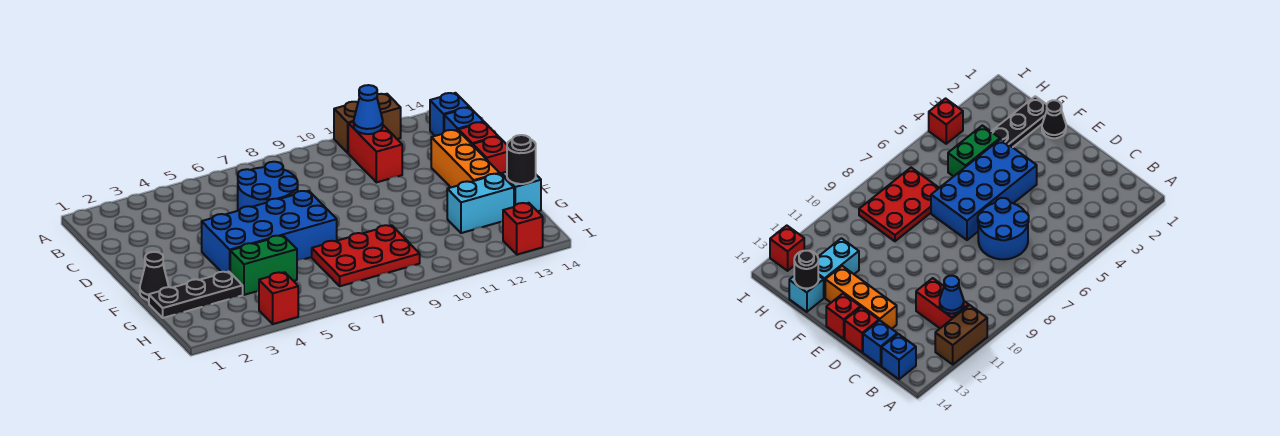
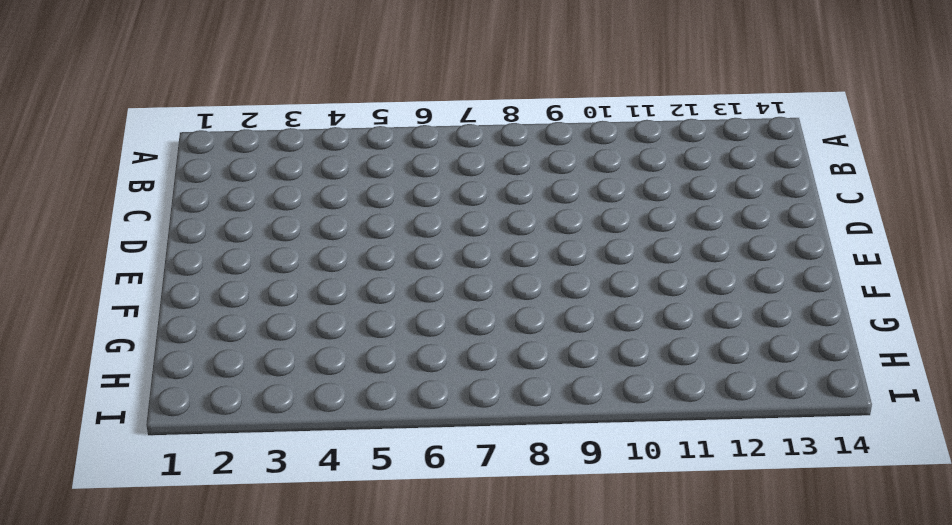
none -> brown brick A11:A12 level 1
none -> red brick B11:C11 level 1
none -> blue brick B14 level 1

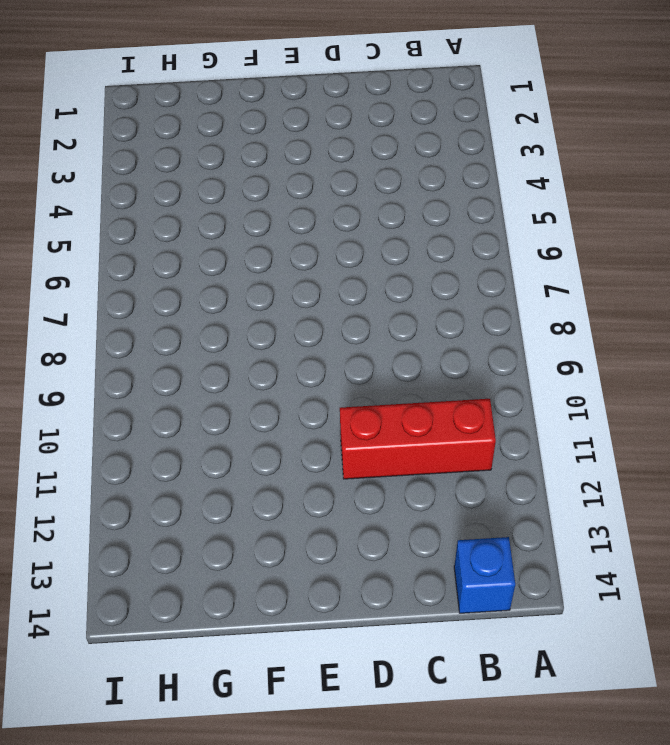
red brick B11:D11 level 1 -> red brick B11:C11 level 1
none -> brown brick A11:A12 level 1
none -> blue round brick C6:D7 level 1
none -> blue brick C14 level 1

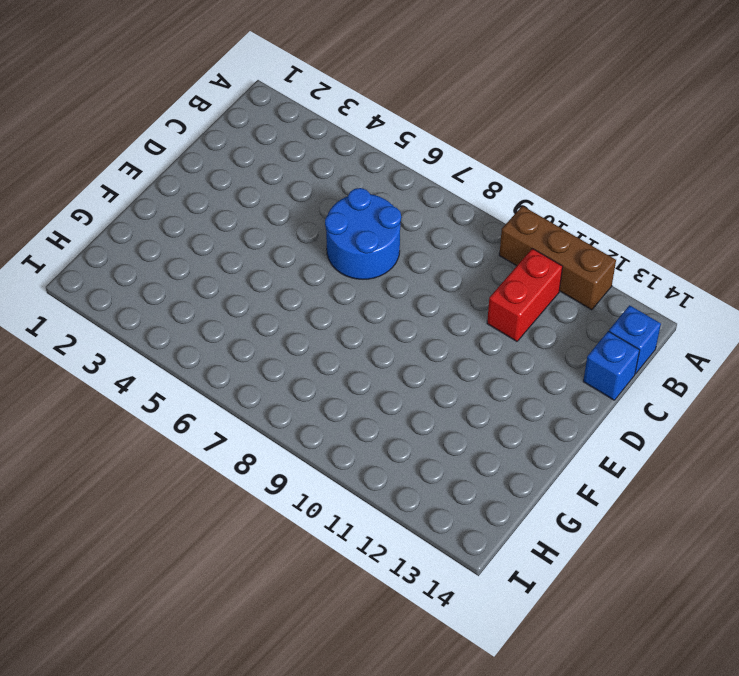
brown brick A10:A12 level 1 -> brown brick A11:A12 level 1
none -> orange brick D13:F13 level 1
none -> red brick D14 level 1
none -> blue brick E4:F7 level 1

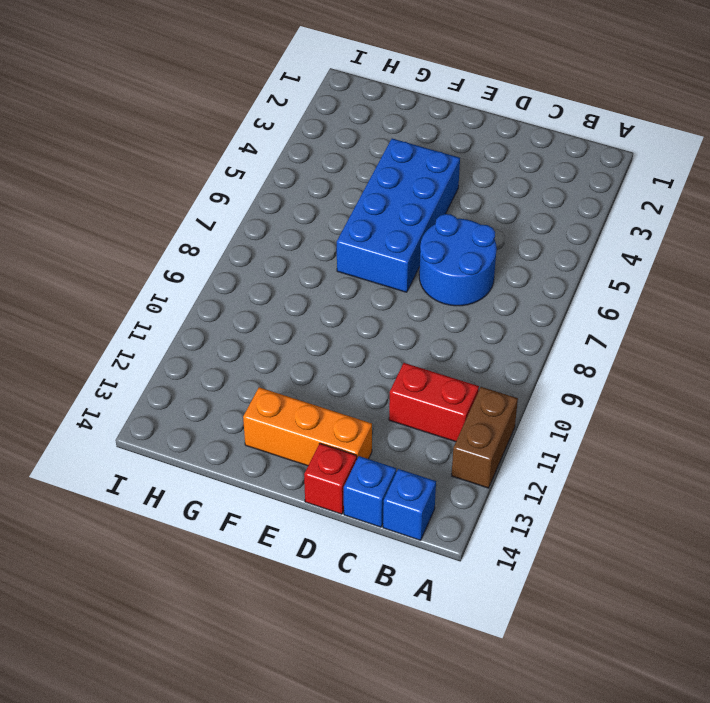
none -> red brick E14 level 1
none -> black cone F1 level 1
none -> black plate G1:G3 level 1

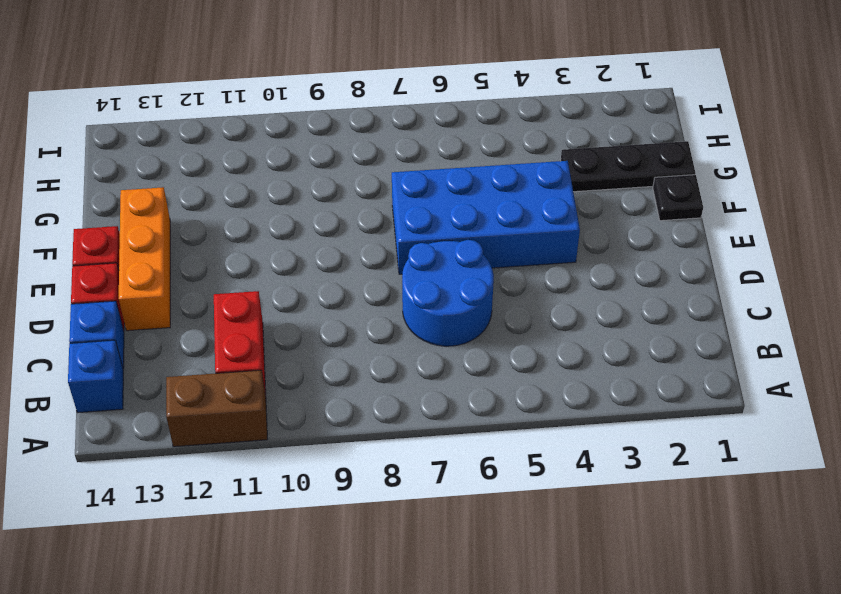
black plate F1 level 1 -> black cone F1 level 1
none -> green brick G4:G5 level 1
none -> red plate G7:H9 level 1
none -> cyan brick G12:G13 level 1

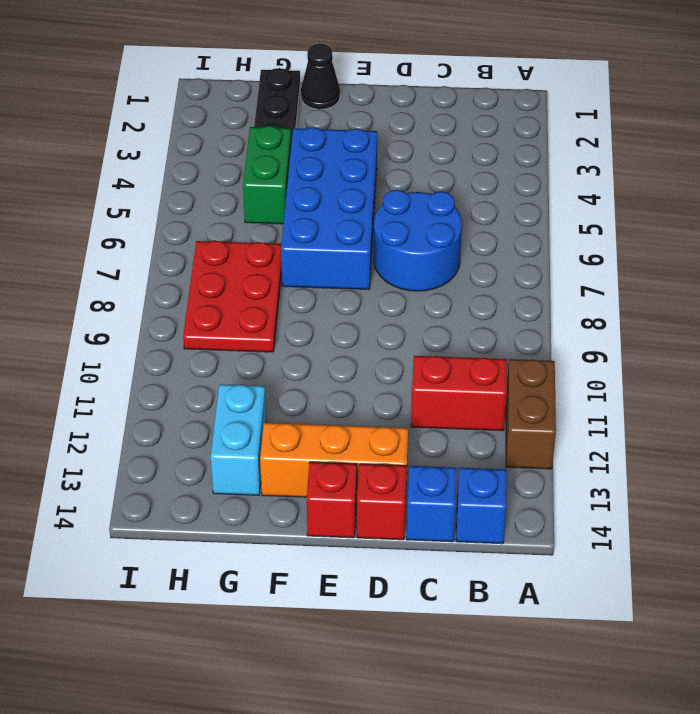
none -> cyan brick G14 level 1
none -> red brick I4 level 1
none -> red brick I13 level 1

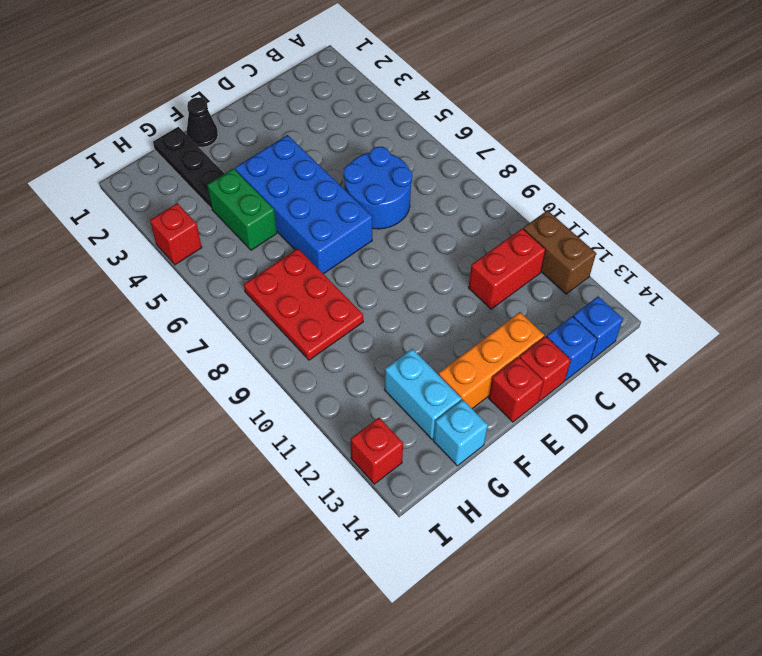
none -> blue cone B11 level 2
none -> black round brick G14 level 2

